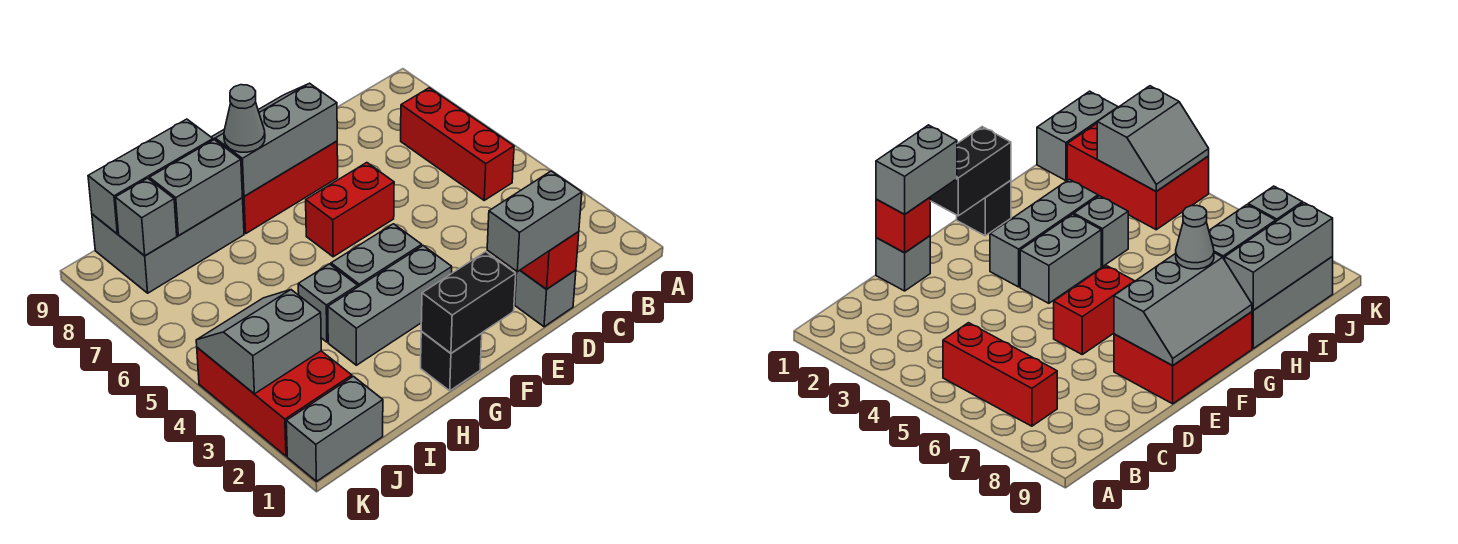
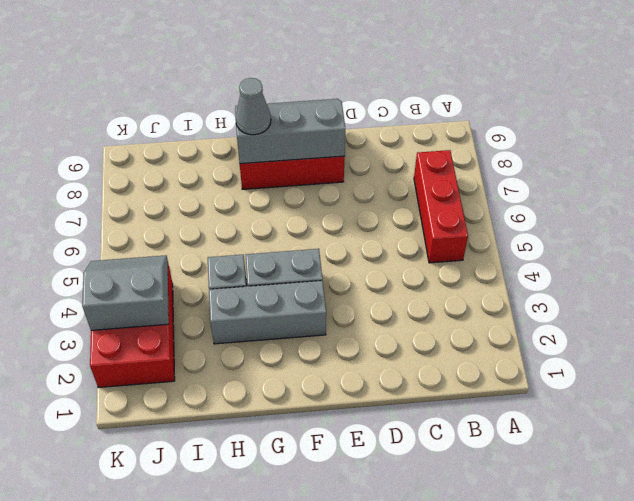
none -> grey brick D1 level 1
none -> red brick E6:F6 level 1
none -> black brick G1 level 1

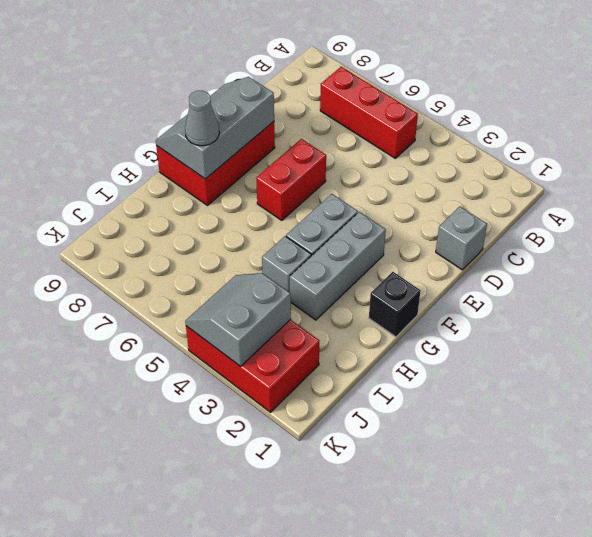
none -> grey brick H8:J9 level 1
none -> grey brick J1:K1 level 1
none -> red brick D1 level 2

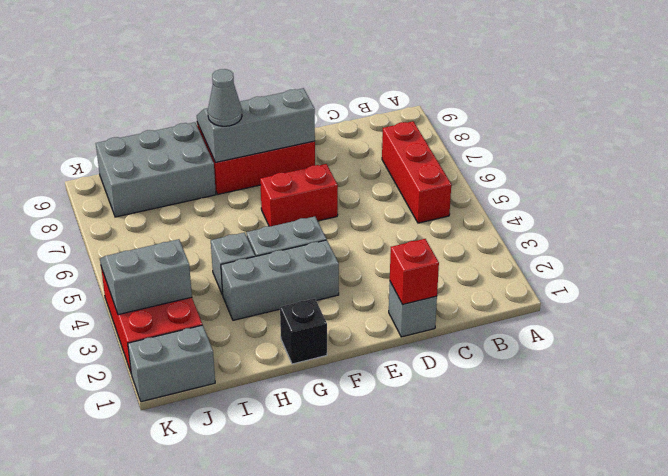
none -> black brick F1:G1 level 2
none -> grey brick H8:I8 level 2
none -> grey brick H9:J9 level 2

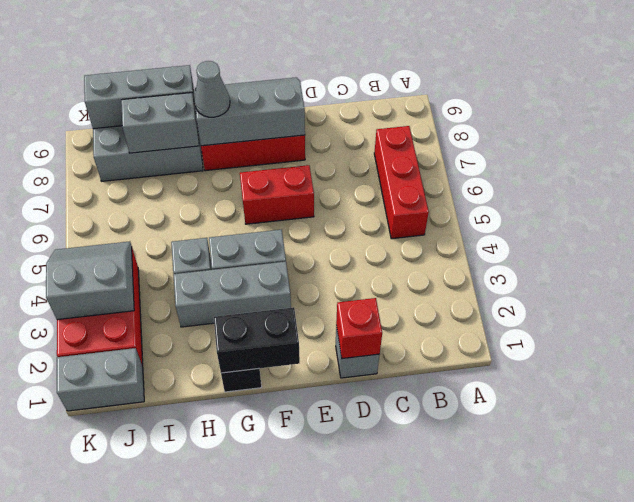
none -> grey brick J8 level 2
none -> grey brick D1:E1 level 3

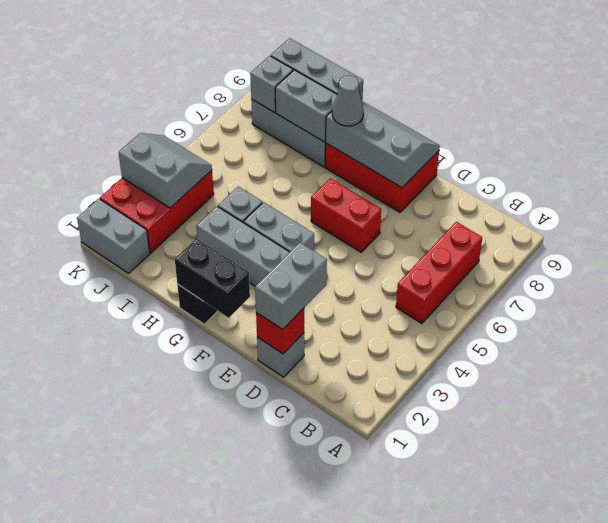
grey brick D1:D2 level 3 -> grey brick D1:E1 level 3

